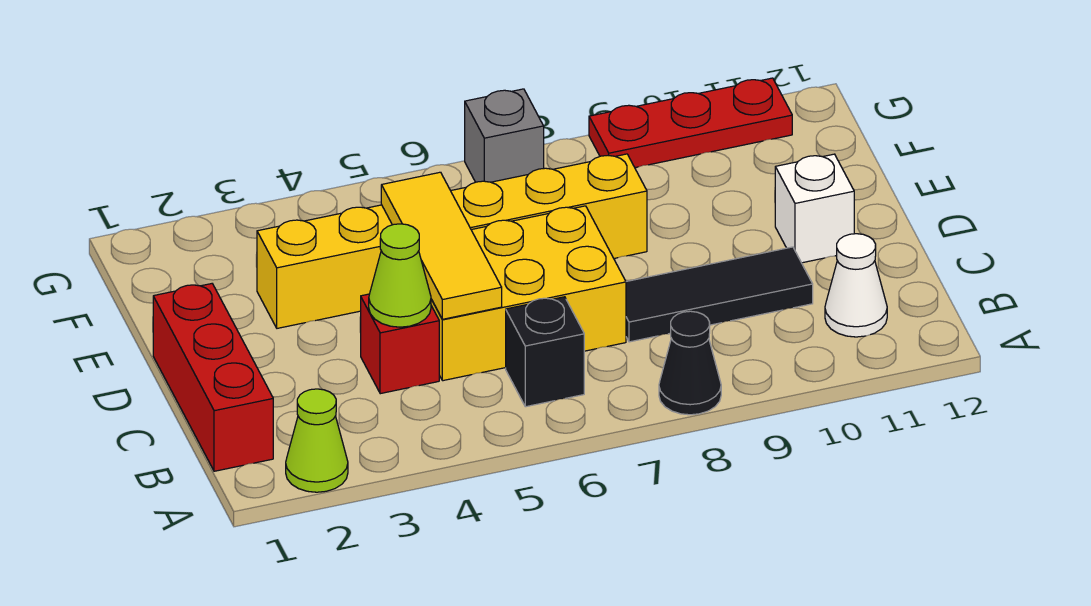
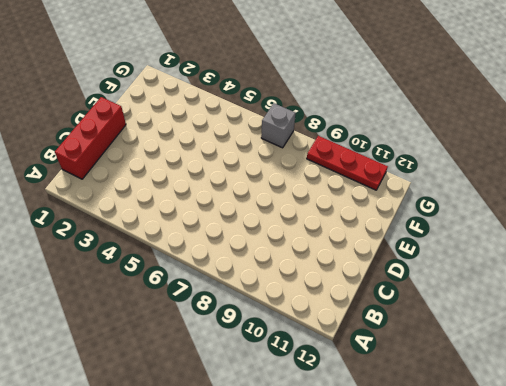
none -> lime cone A2 level 1
none -> black cone A8 level 1
none -> black brick B6 level 1

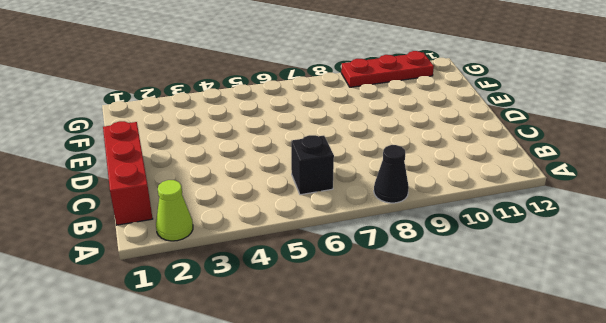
none -> white cone B11 level 1
none -> red brick C4 level 1
none -> yellow brick C5:D7 level 1

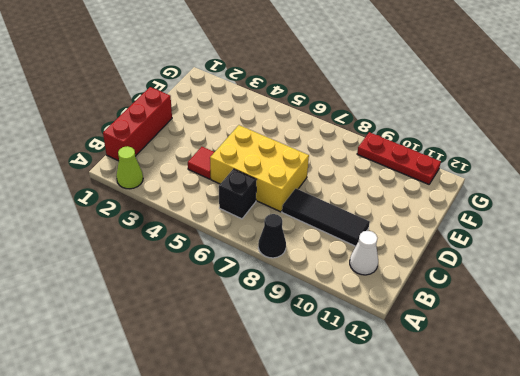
red tile C4 level 1 -> red brick C4 level 1
none -> white brick D11 level 1
none -> yellow brick E3:E8 level 1
none -> grey brick G7 level 1

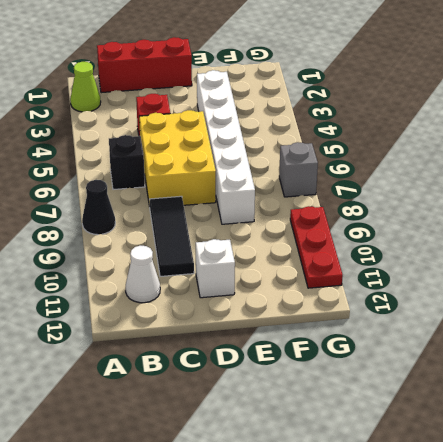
white brick E3:E8 level 1 -> yellow brick E3:E8 level 1
none -> lime cone C4 level 2
none -> yellow tile C5:E5 level 2

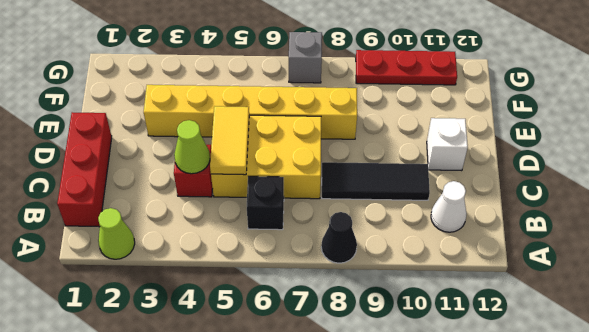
yellow tile C5:D5 level 2 -> yellow tile C5:E5 level 2

